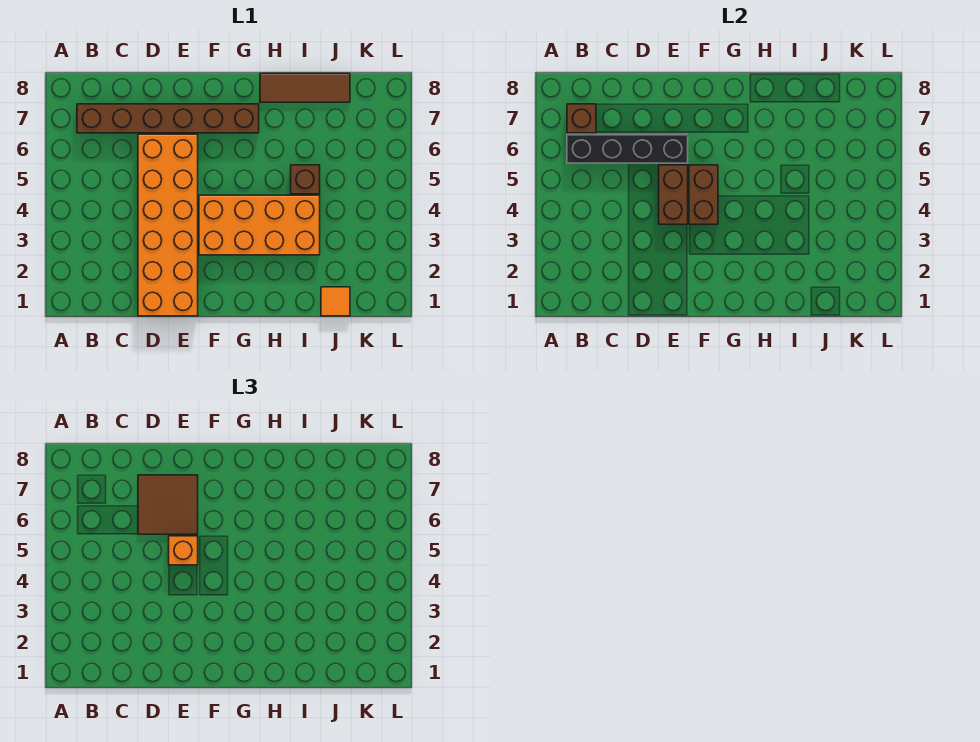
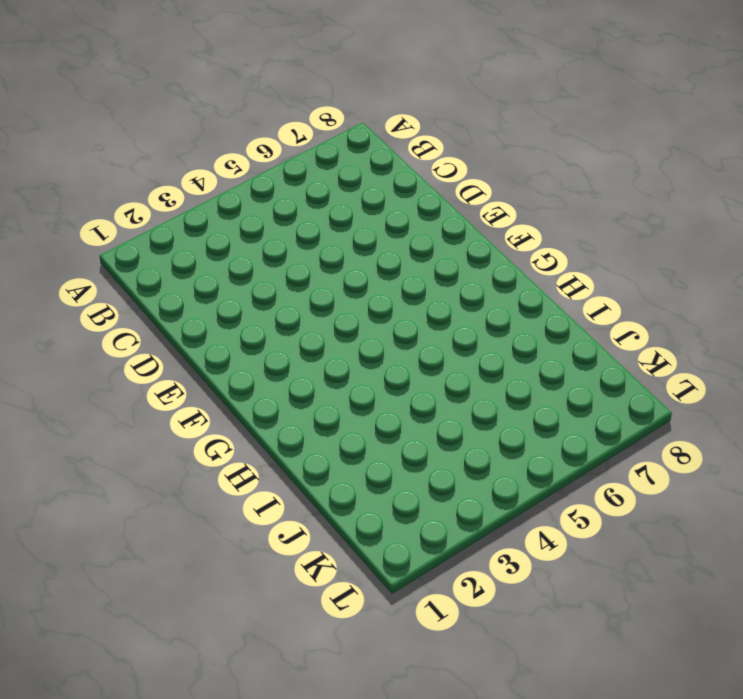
none -> brown brick B7:G7 level 1
none -> orange brick D1:E6 level 1
none -> orange brick F3:I4 level 1

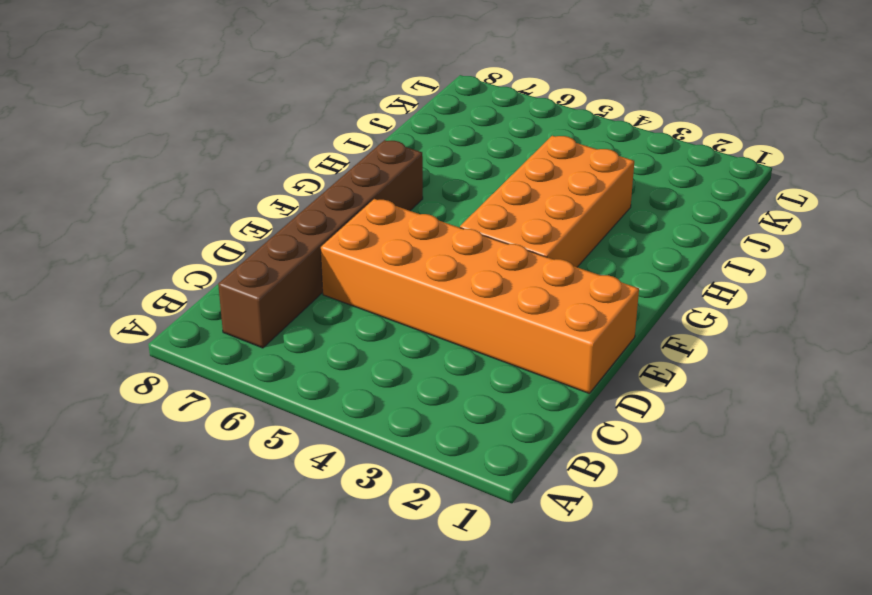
none -> brown tile H8:J8 level 1
none -> brown brick I5 level 1
none -> orange tile J1 level 1

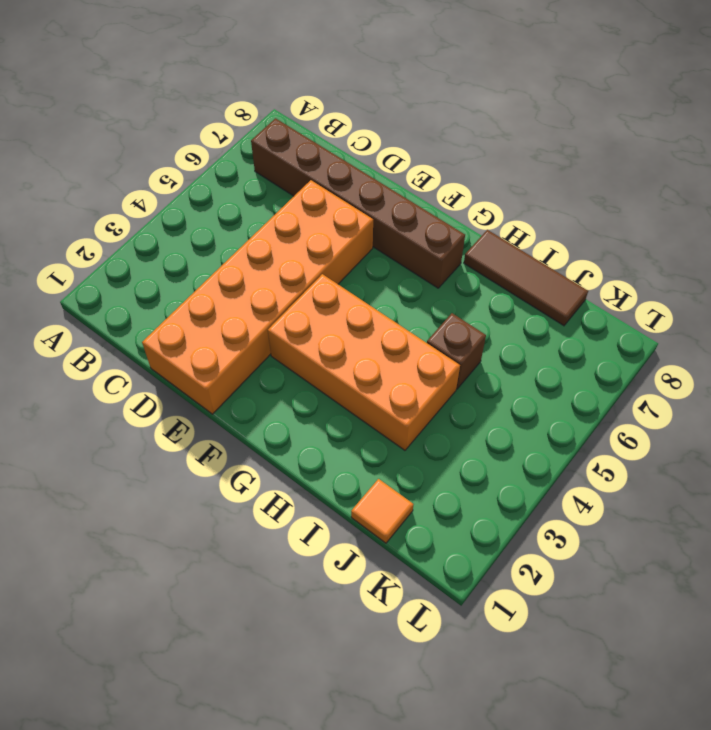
none -> black brick B6:E6 level 2
none -> brown brick B7 level 2
none -> brown brick E4:E5 level 2

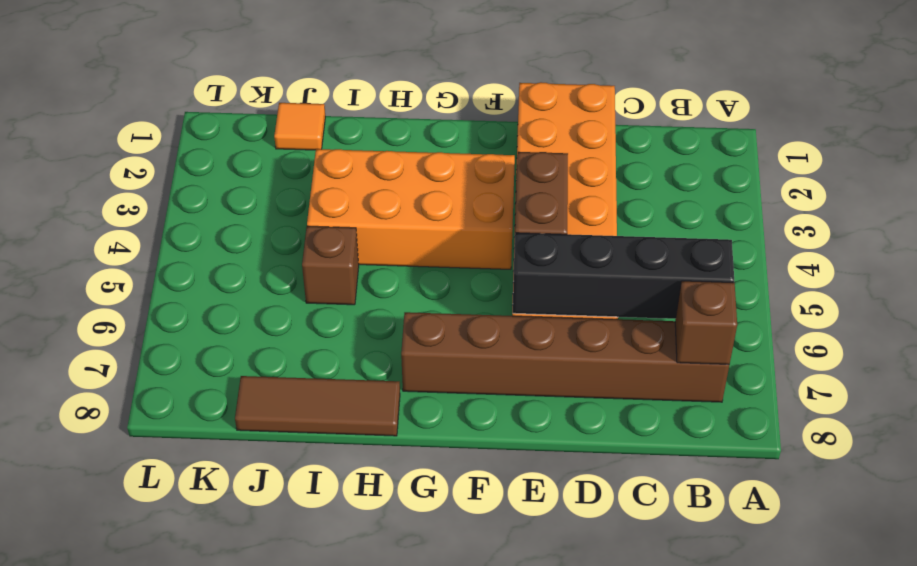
none -> brown brick F4:F5 level 2
none -> brown tile D6:E7 level 3
none -> orange brick E5 level 3

